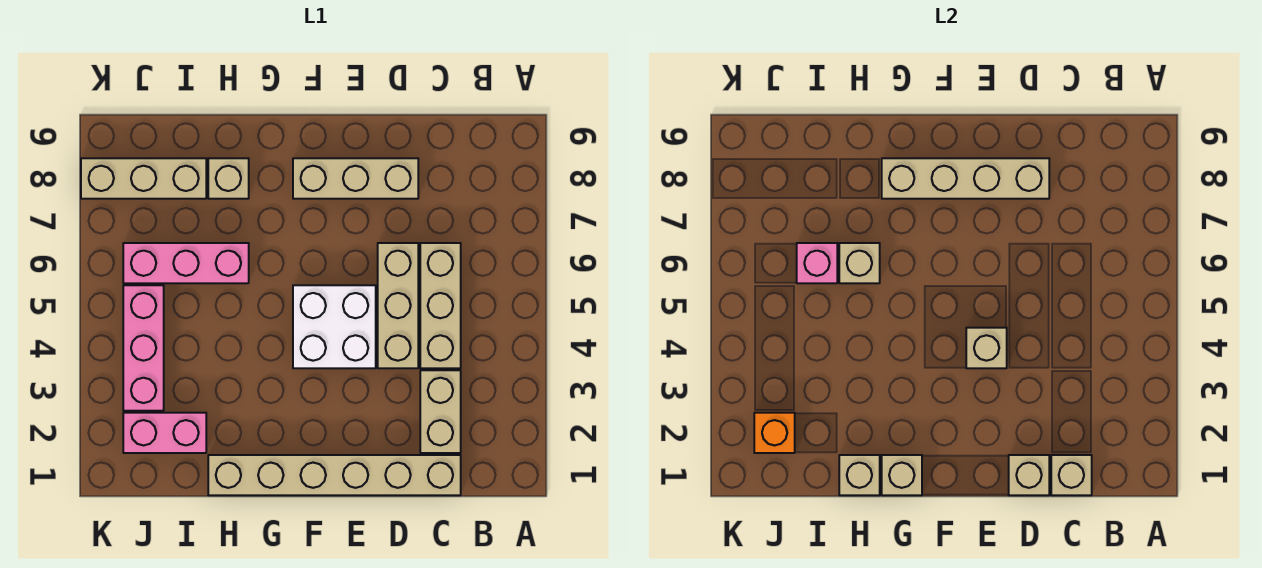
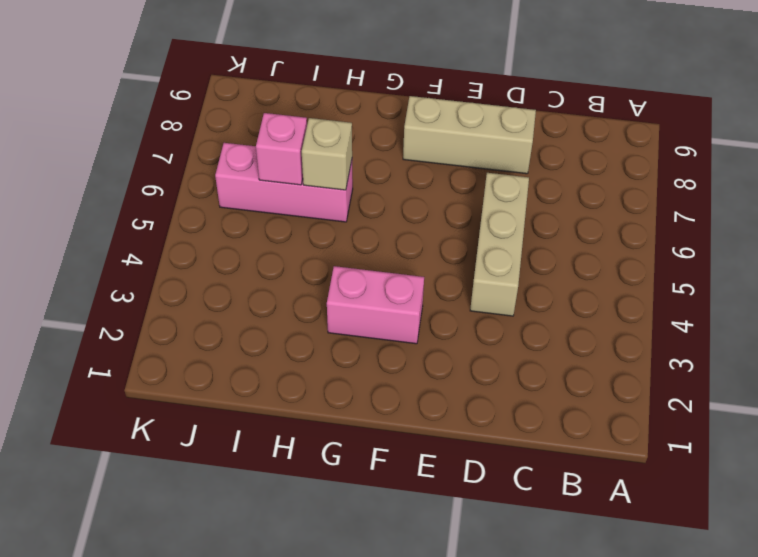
pink brick F3:G3 level 1 -> pink brick I2:J2 level 1
none -> tan brick C1:H1 level 1
none -> tan brick C2:C3 level 1
none -> tan brick C4:C6 level 1

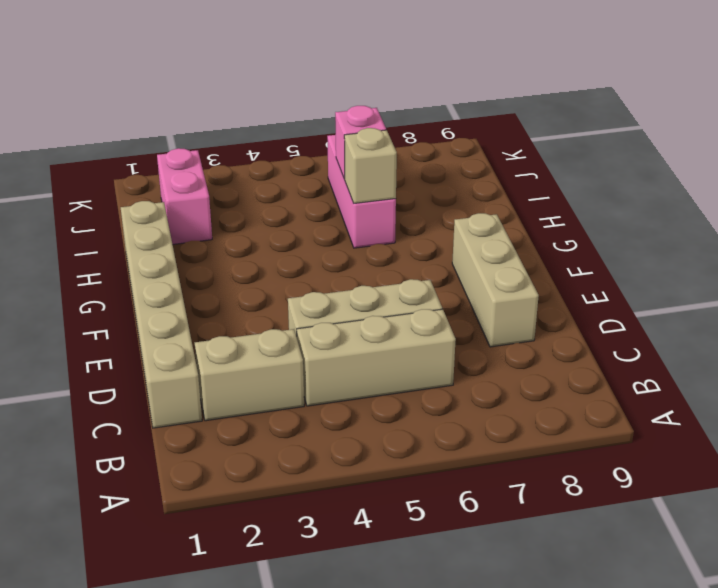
none -> white brick E4:F5 level 1
none -> tan brick H8 level 1
none -> tan brick I8:K8 level 1

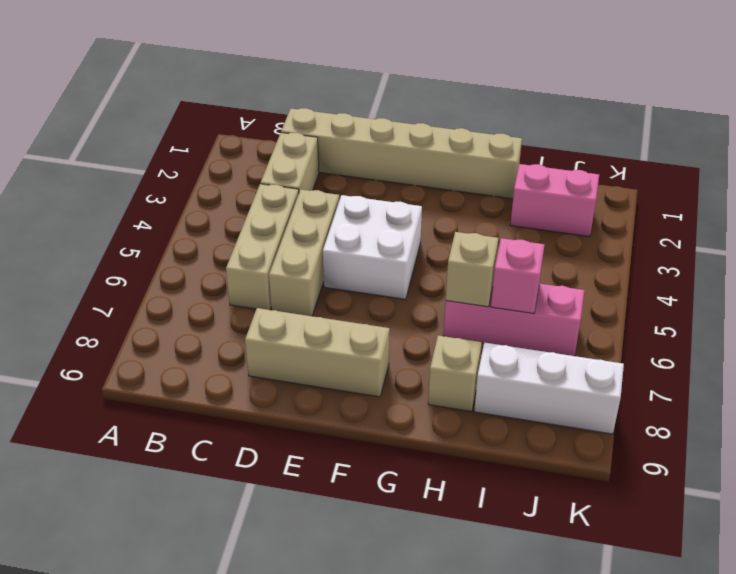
white brick I8:K8 level 1 -> tan brick I8:K8 level 1
none -> pink brick J3:J5 level 1
none -> tan brick C1 level 2
none -> tan brick D1 level 2

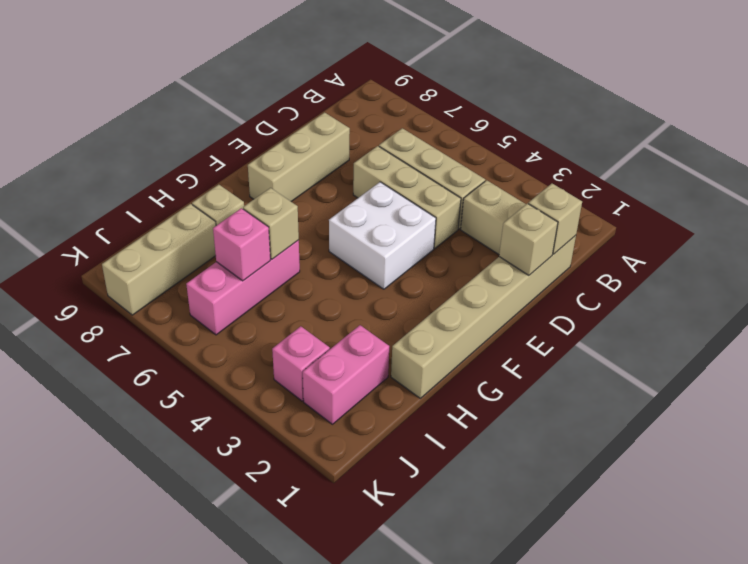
pink brick J3 level 1 -> pink brick J3:J5 level 1
none -> tan brick D8:G8 level 2
none -> tan brick E4 level 2
none -> tan brick G1 level 2

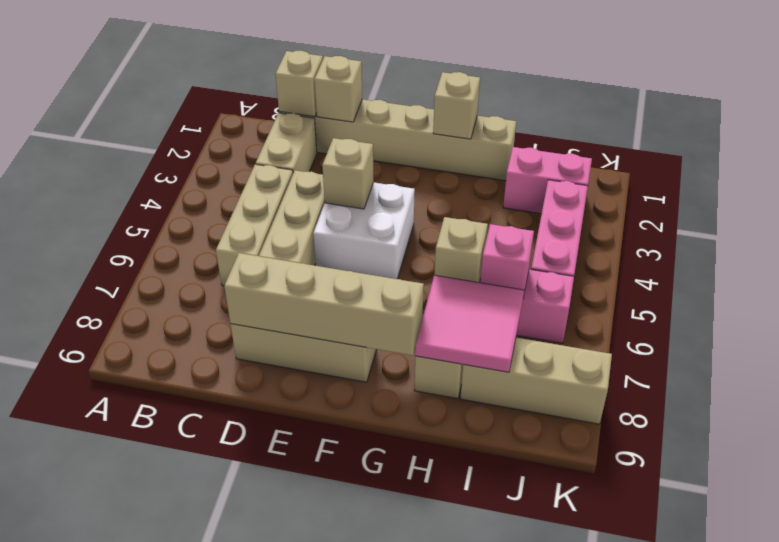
pink tile H7:I8 level 2 -> none
none -> tan brick H1 level 2
none -> orange brick J2 level 2

